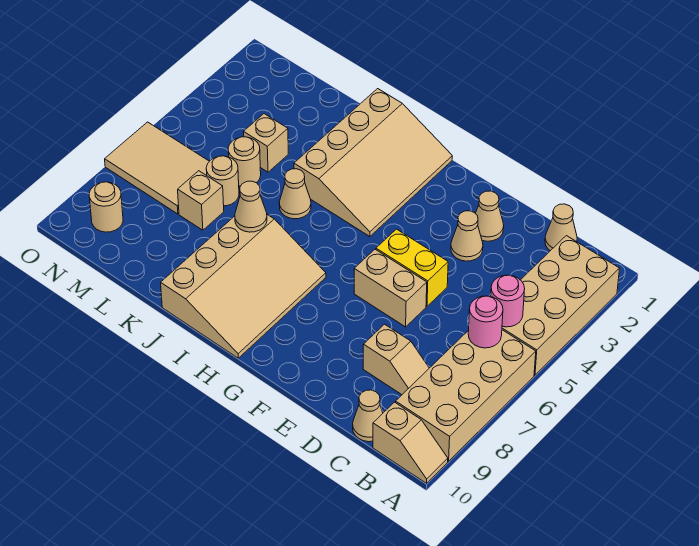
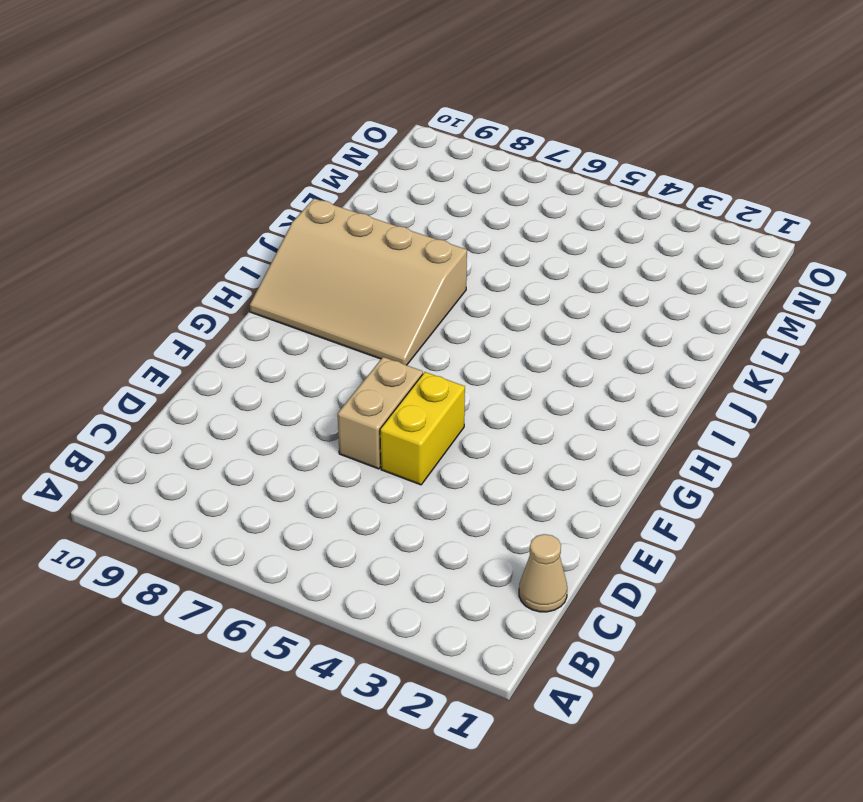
none -> tan brick A2:B5 level 1
none -> tan brick A6:B9 level 1
none -> tan slope A10:B10 level 1 top B

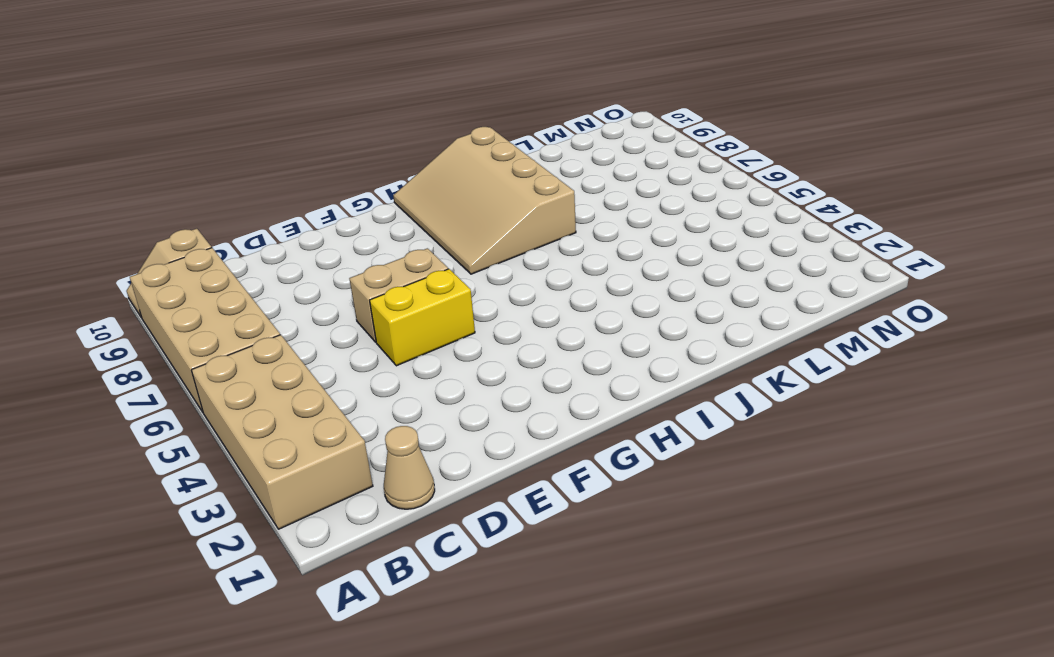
none -> tan slope C8:D8 level 1 top D
none -> tan cone C10 level 1
none -> tan cone E2 level 1

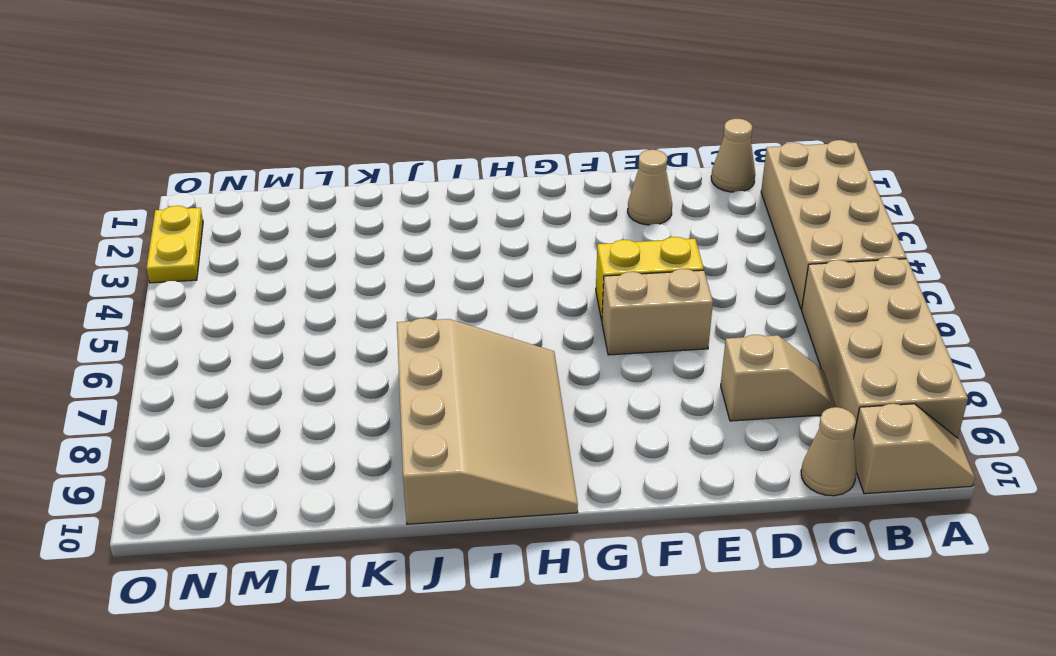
yellow plate O2:O3 level 1 -> none
none -> tan cone E3 level 1
none -> tan slope H1:J4 level 1 top J
none -> tan cone J5 level 1

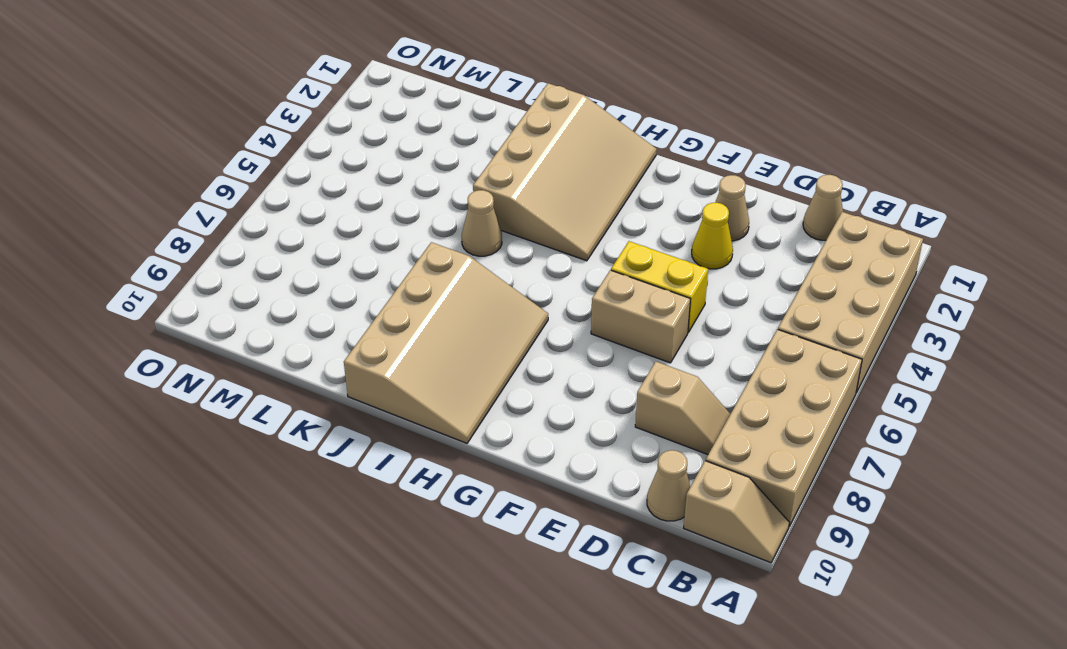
yellow cone E3 level 1 -> tan cone E3 level 1
none -> tan brick L4 level 1
none -> tan round brick L5 level 1
none -> tan round brick L6 level 1

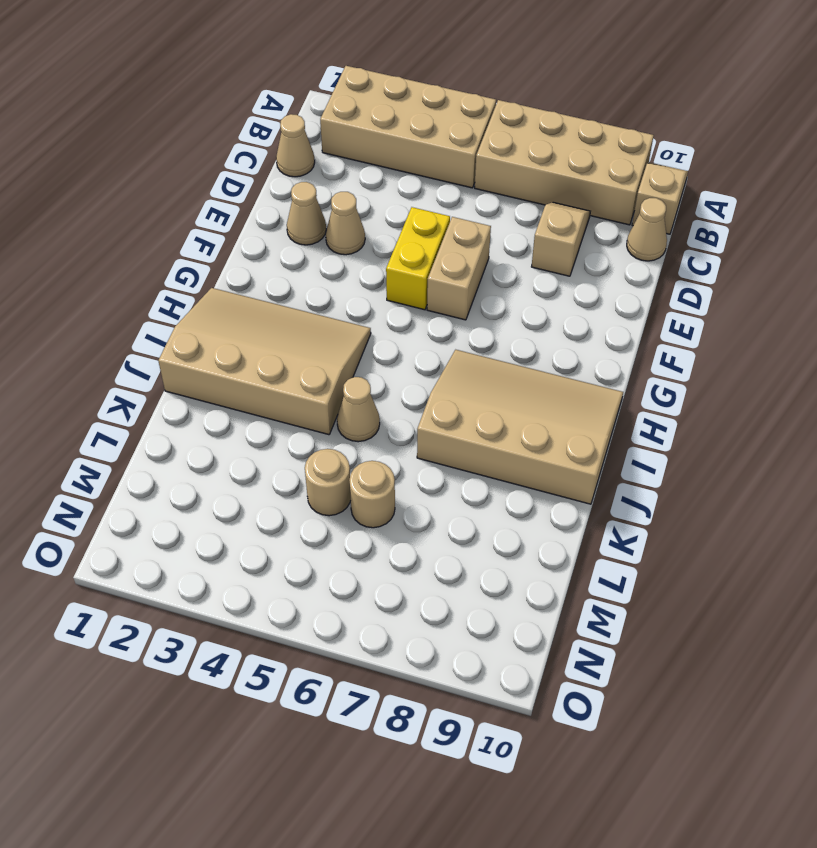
none -> tan brick L4 level 1
none -> tan brick L7 level 1
none -> tan tile M6:O7 level 1

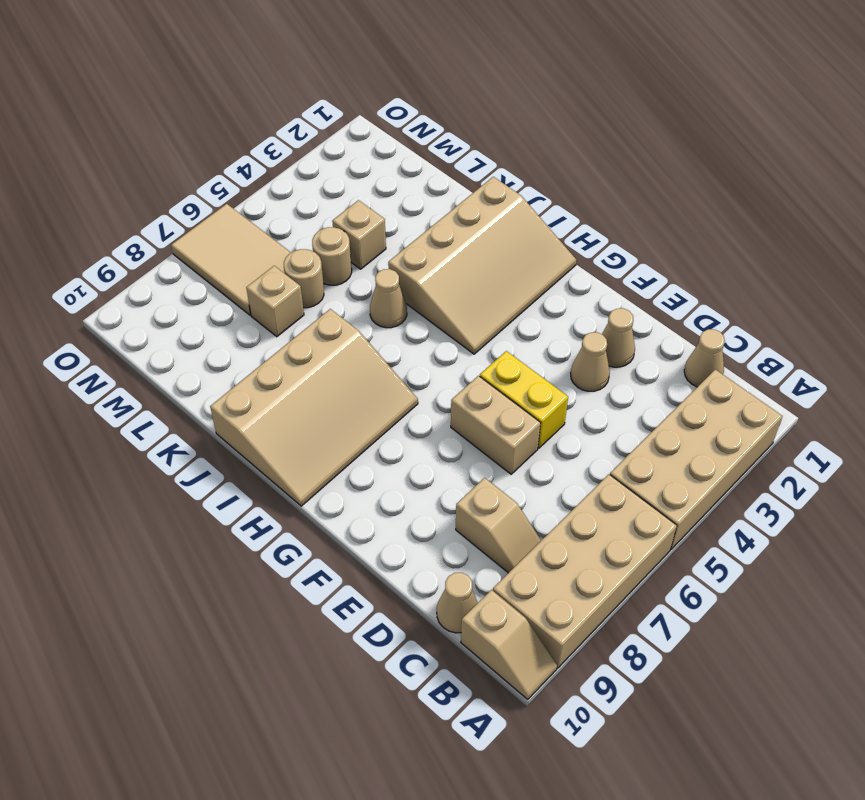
none -> tan round brick N9 level 1
none -> pink round brick B5 level 2
none -> pink round brick B6 level 2

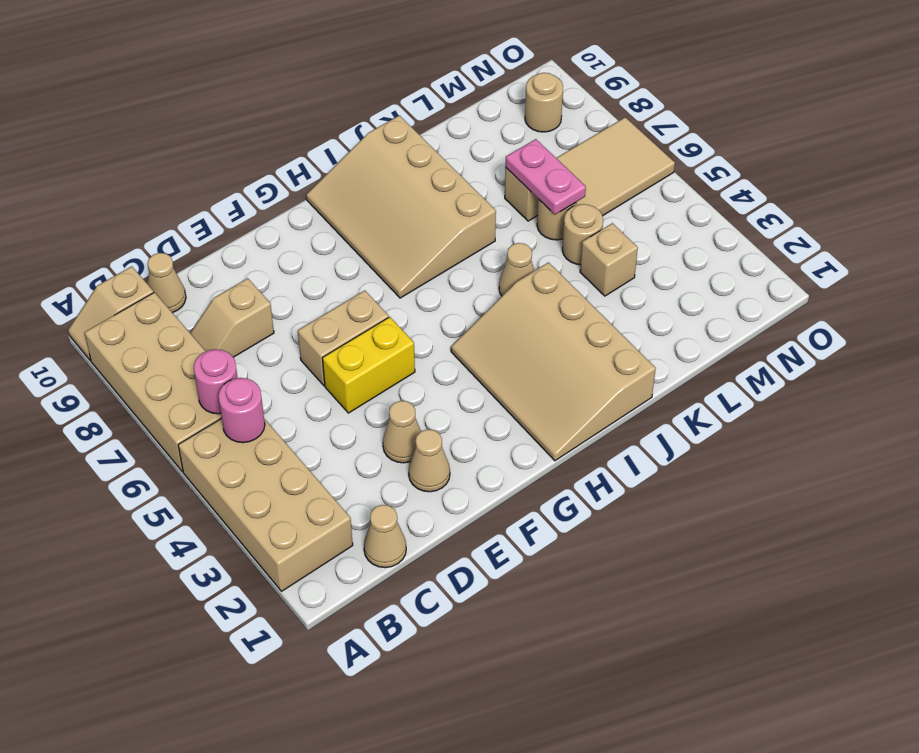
pink plate L6:L7 level 2 -> none
none -> tan cone J7 level 2

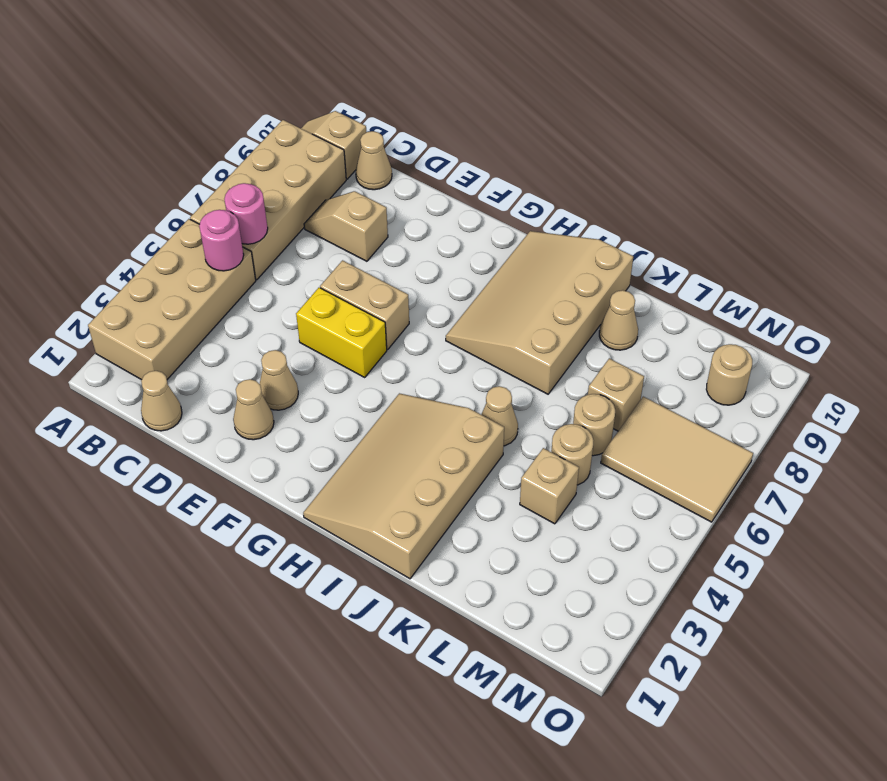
tan cone K9 level 1 -> tan cone J7 level 2

